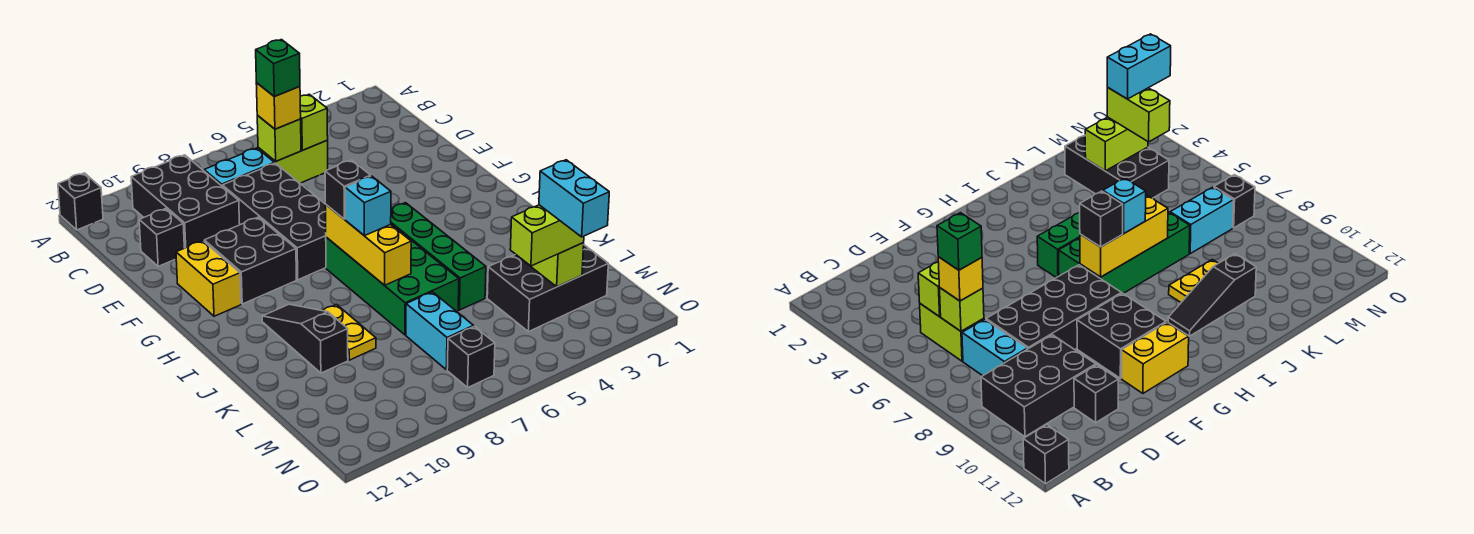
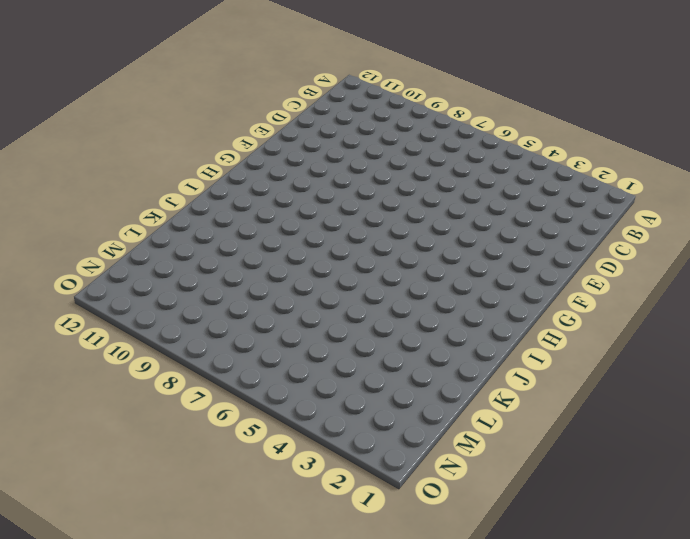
none -> black brick A12 level 1
none -> black brick B9:D10 level 1
none -> lime brick C5:C6 level 1

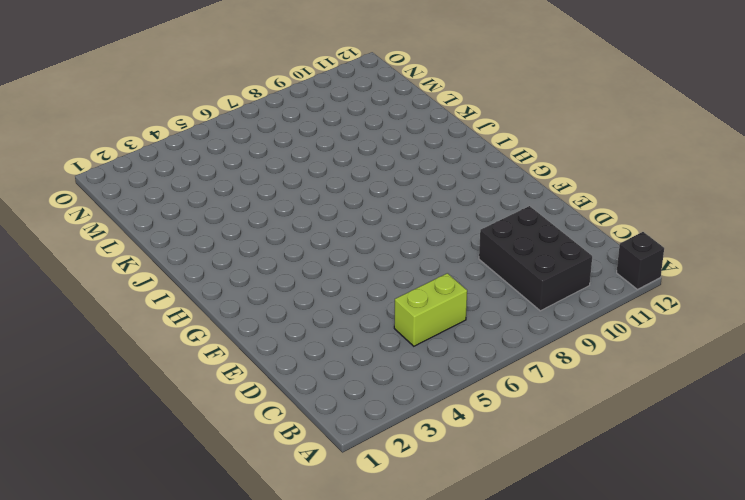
none -> cyan brick C7:C8 level 1
none -> black brick D7:G8 level 1
none -> black brick D11 level 1

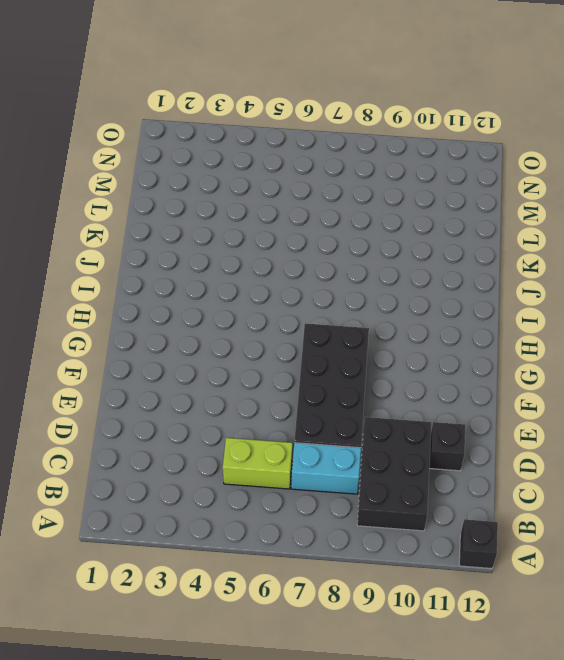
none -> black brick F9:G10 level 1
none -> yellow brick F11:G11 level 1
none -> green brick H5:K5 level 1

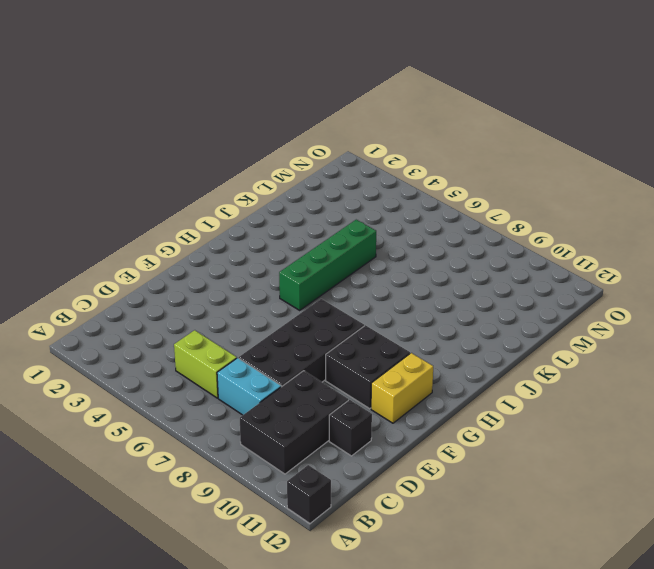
none -> green brick H6:K7 level 1
none -> black slope I10:K10 level 1 top K
none -> yellow plate J9:K9 level 1

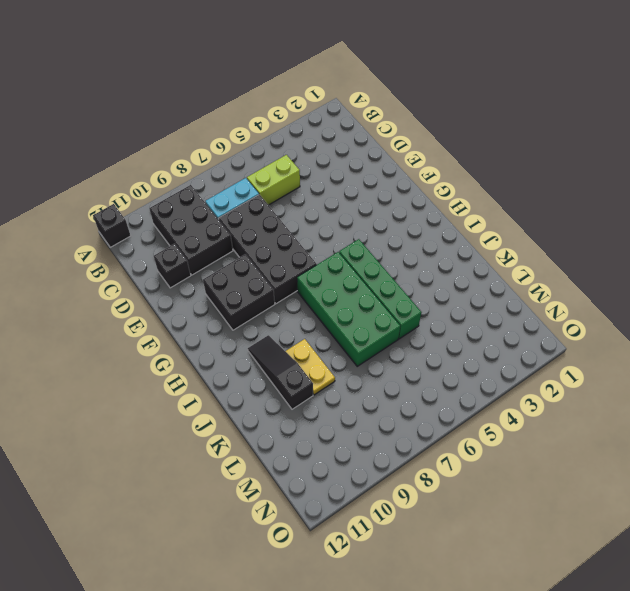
none -> yellow brick F11:G11 level 1
none -> black brick L2:M4 level 1
none -> cyan brick L7:M7 level 1

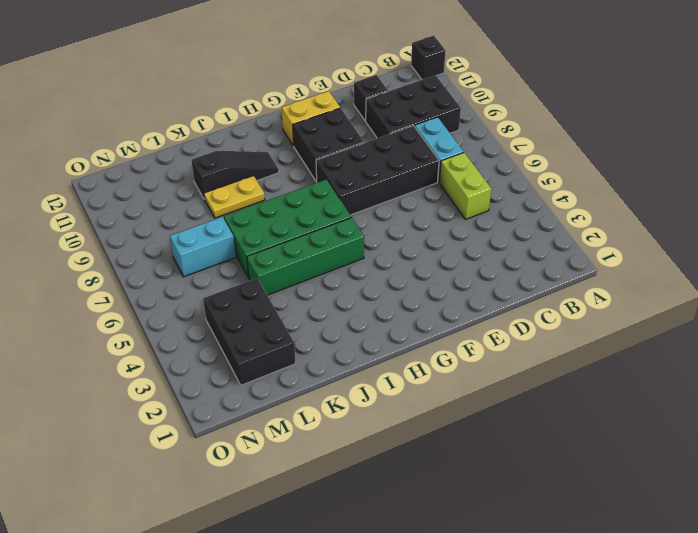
none -> black brick N7 level 1
none -> lime brick C5 level 2
none -> lime brick C6 level 2

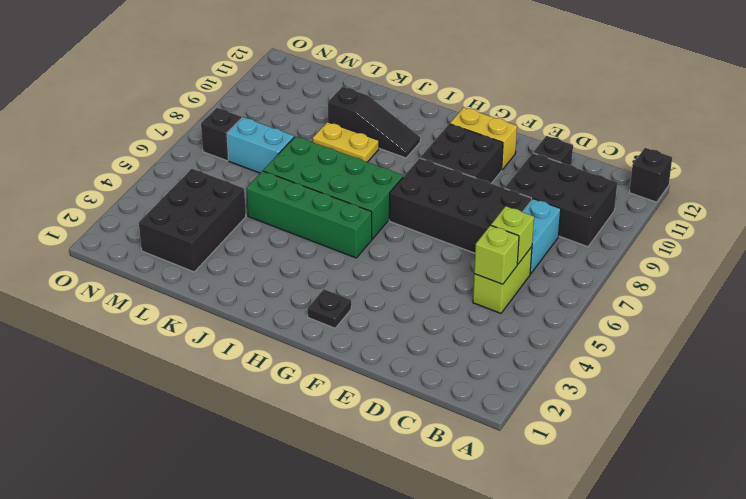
black plate G2 level 1 -> none
none -> yellow brick H7:J7 level 2
none -> lime brick L3:M3 level 2
none -> yellow brick C6 level 3

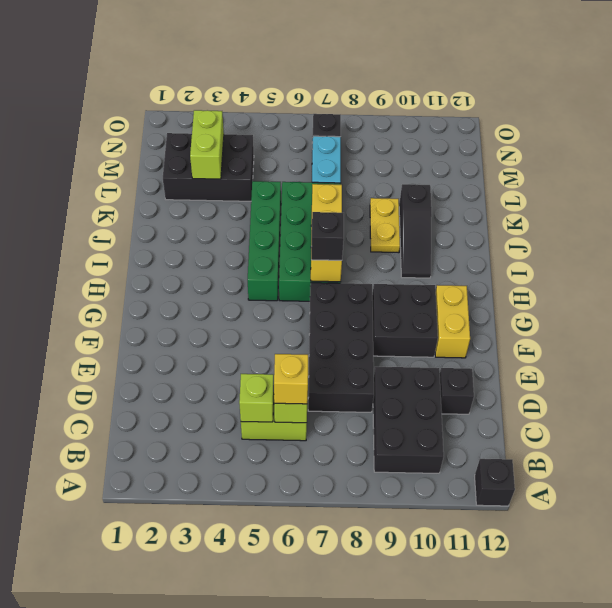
none -> cyan brick C7:C8 level 1
none -> cyan brick I7 level 3
none -> lime brick M3:M4 level 3

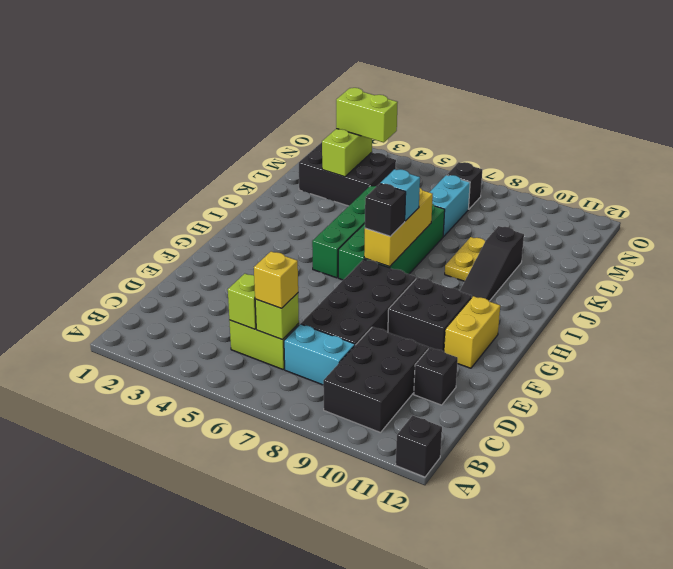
none -> green brick C6 level 4
none -> cyan brick M3:N3 level 4

